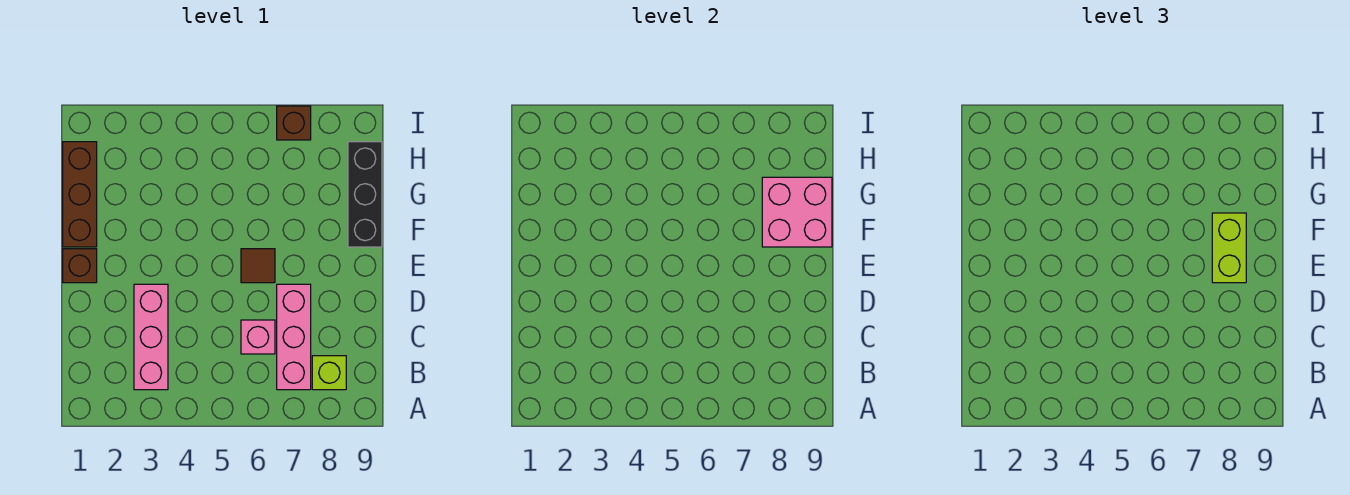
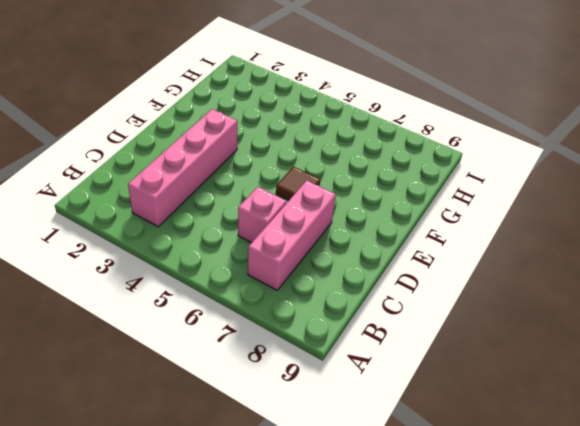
pink brick B3:E3 level 1 -> pink brick B3:D3 level 1
none -> lime brick B8 level 1
none -> brown brick E1 level 1

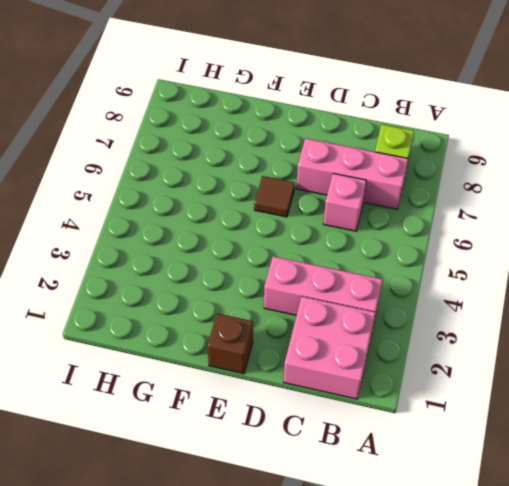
pink brick B1:C2 level 1 -> pink brick F8:G9 level 2
none -> brown brick F1:H1 level 1
none -> black brick F9:H9 level 1

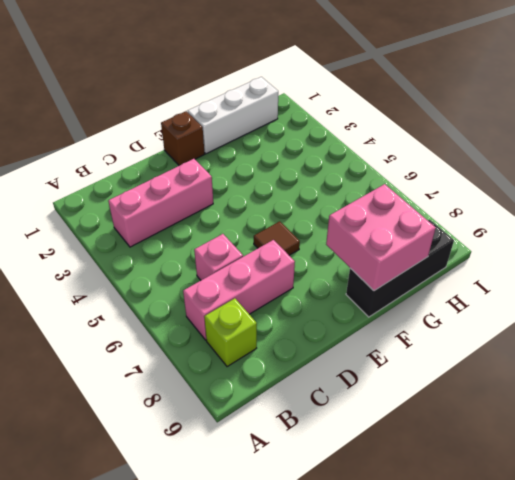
white brick F1:H1 level 1 -> brown brick F1:H1 level 1
none -> brown brick I7 level 1
none -> lime brick E8:F8 level 3

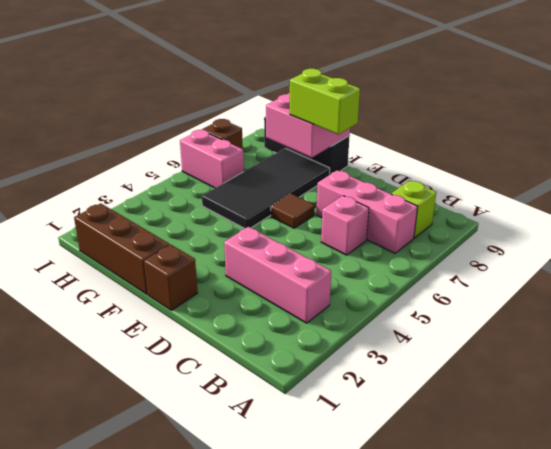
black tile F5:G8 level 1 -> none
pink brick H6:I6 level 1 -> none

